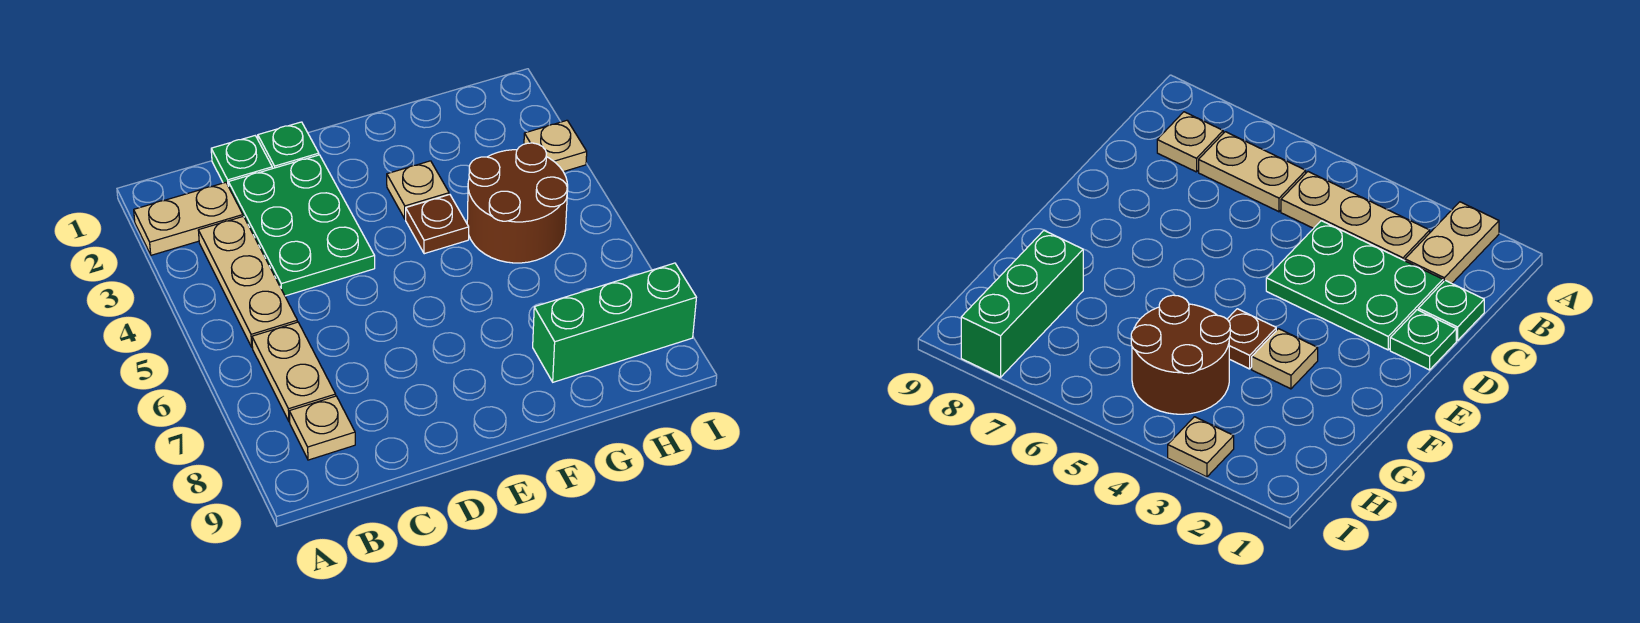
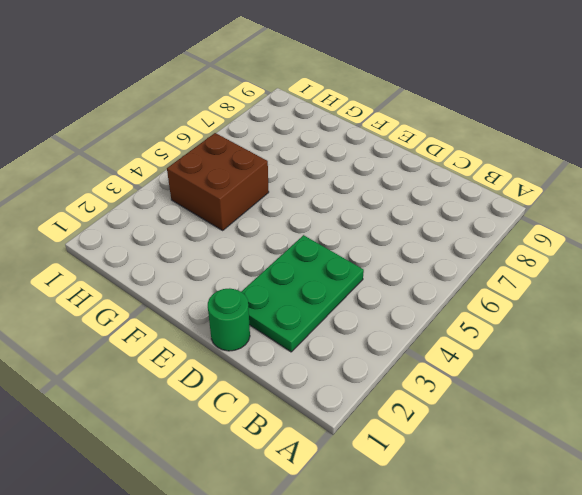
green round brick D1 level 1 -> green plate D1 level 1
brown brick G4:H5 level 1 -> brown round brick G4:H5 level 1
none -> tan plate A2:B2 level 1
none -> tan plate B3:B5 level 1
none -> tan plate B6:B7 level 1

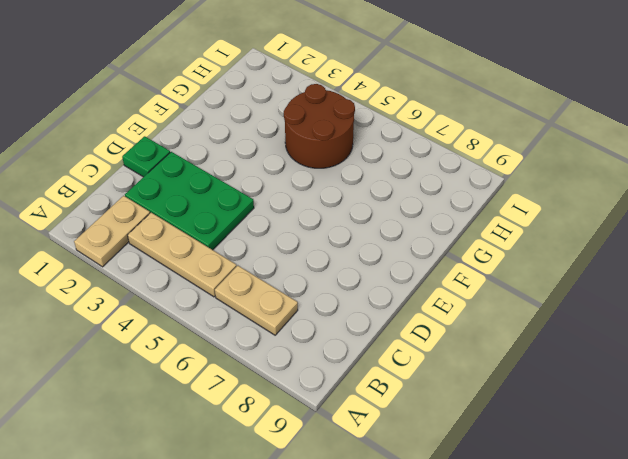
none -> tan plate B8 level 1
none -> green plate C1 level 1
none -> tan plate F3 level 1

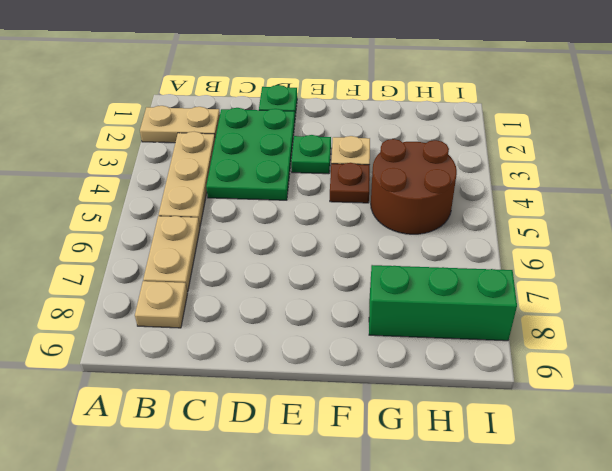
green plate E3 level 1 -> green plate C1 level 1
none -> tan plate I3 level 1

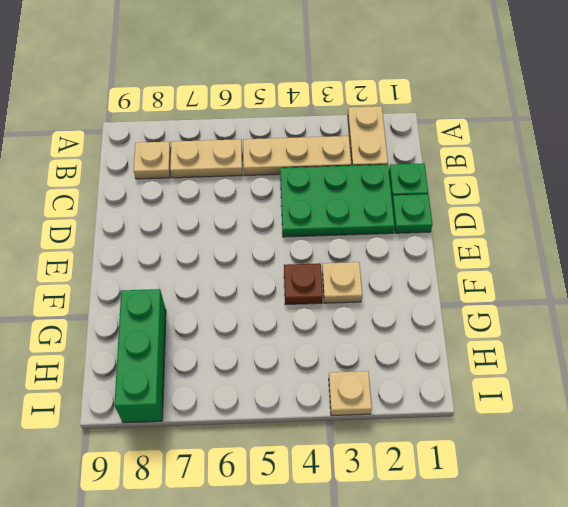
none -> brown round brick G4:H5 level 1

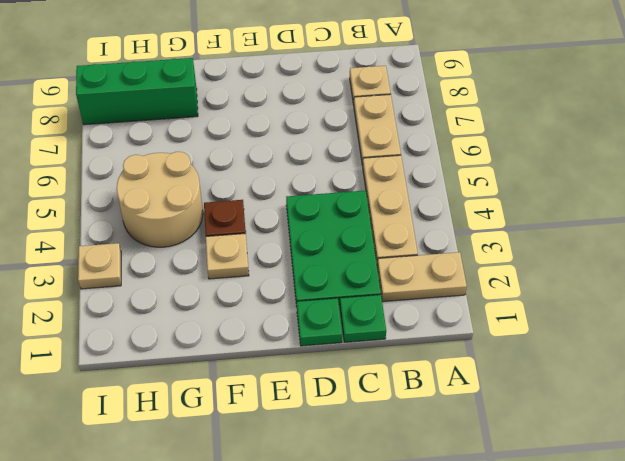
tan round brick G4:H5 level 1 -> brown round brick G4:H5 level 1

